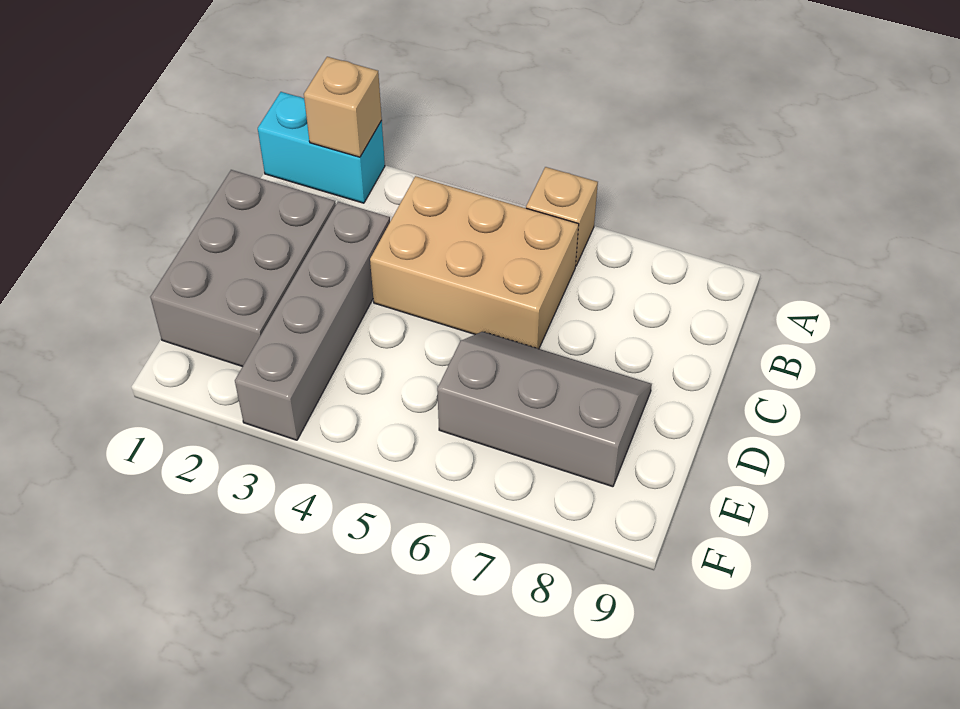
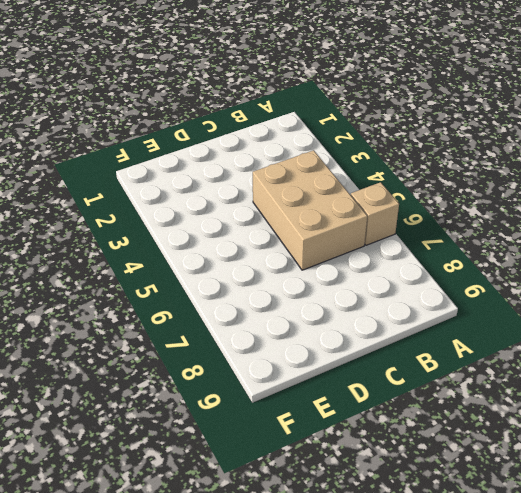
none -> cyan brick A1:A2 level 1
none -> grey brick C1:E2 level 1

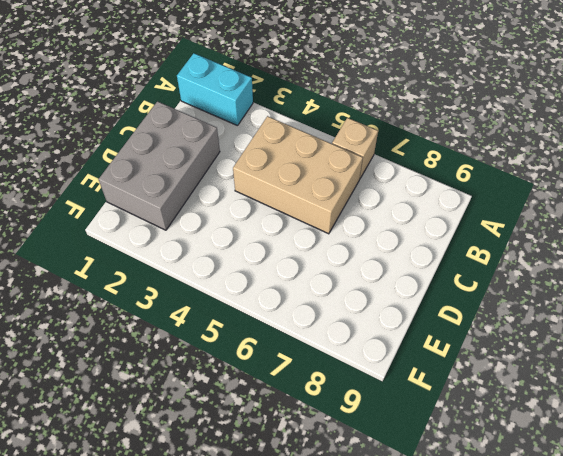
none -> grey brick C3:F3 level 1
none -> grey slope D6:E8 level 1 top E

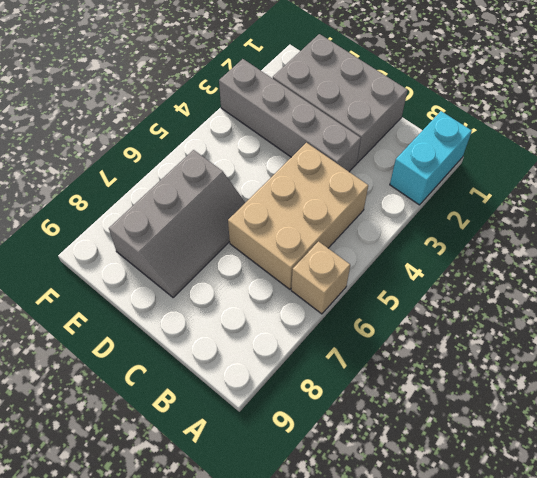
none -> tan brick A2 level 2

